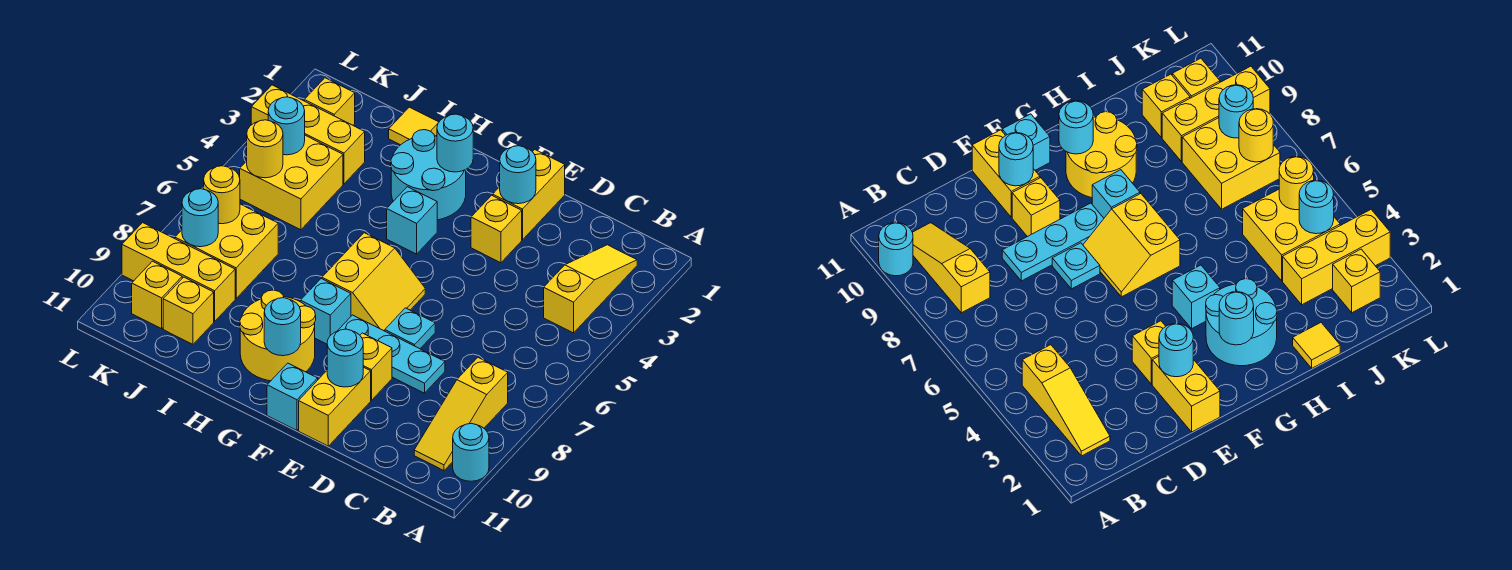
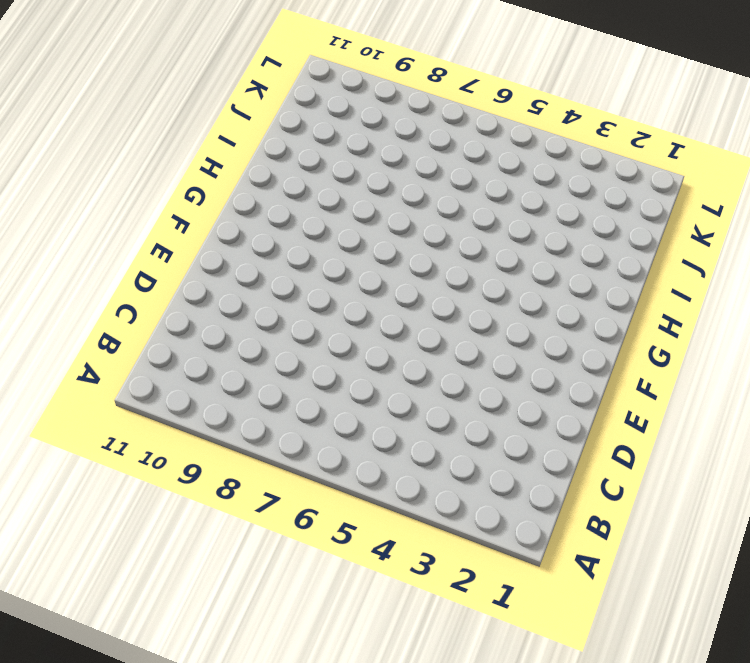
none -> cyan round brick A10 level 1
none -> yellow slope B2:B4 level 1 top 4
none -> yellow slope B8:B10 level 1 top 8
none -> cyan plate D8:F8 level 1

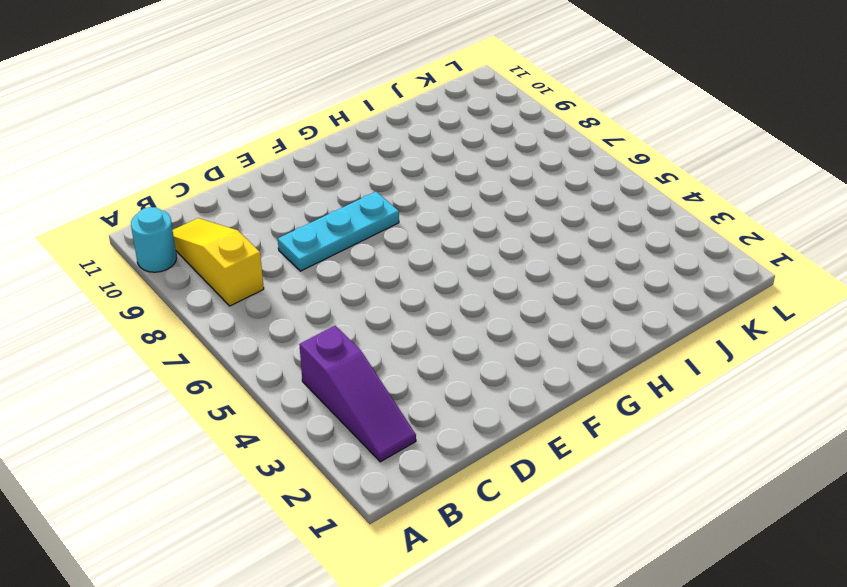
purple slope B2:B4 level 1 top 4 -> yellow slope B2:B4 level 1 top 4
none -> yellow brick E1:E2 level 1
none -> yellow brick E3 level 1
none -> cyan plate E7 level 1
none -> yellow brick E9 level 1

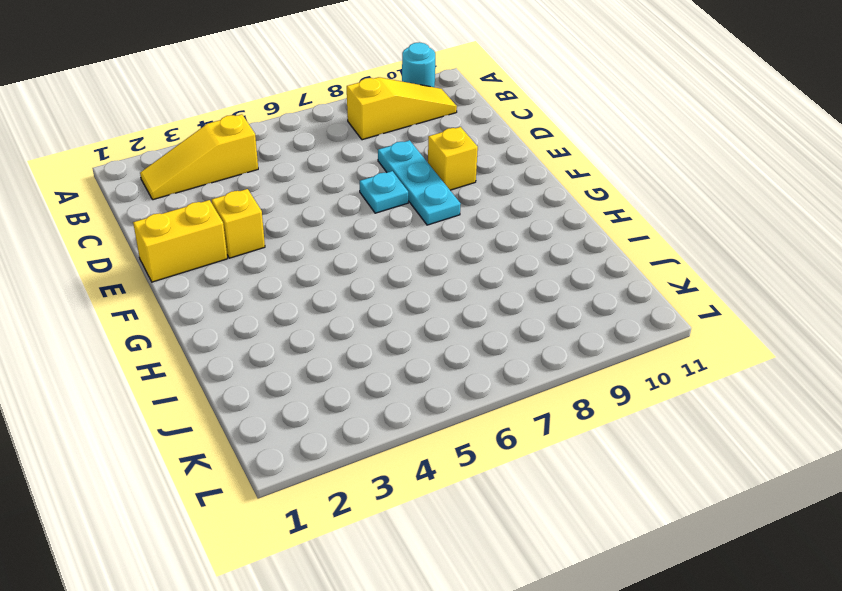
none -> yellow brick E10:E11 level 1
none -> yellow slope F6:G7 level 1 top G
none -> cyan brick F11 level 1
none -> cyan round brick G2:H3 level 1

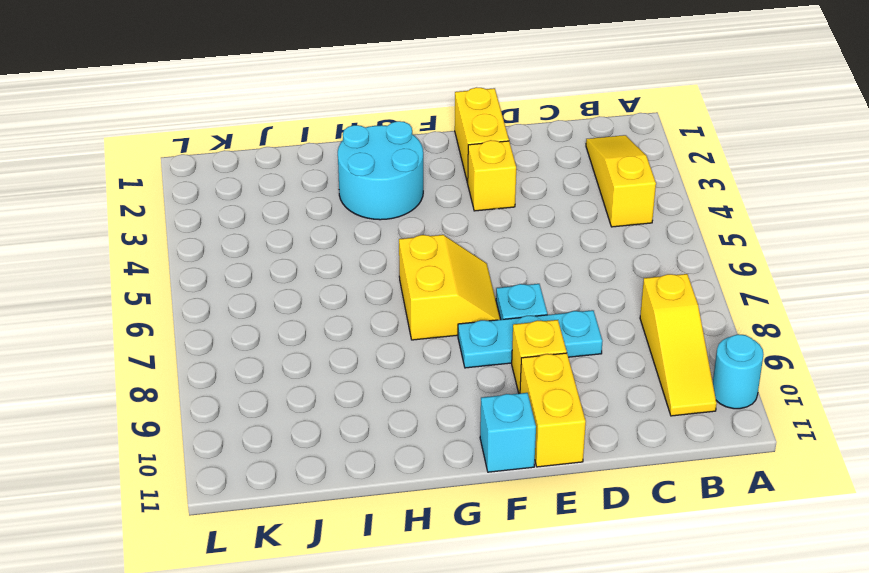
none -> cyan brick G4 level 1
none -> cyan brick G8 level 1
none -> yellow round brick G9:H10 level 1
none -> yellow tile I1 level 1

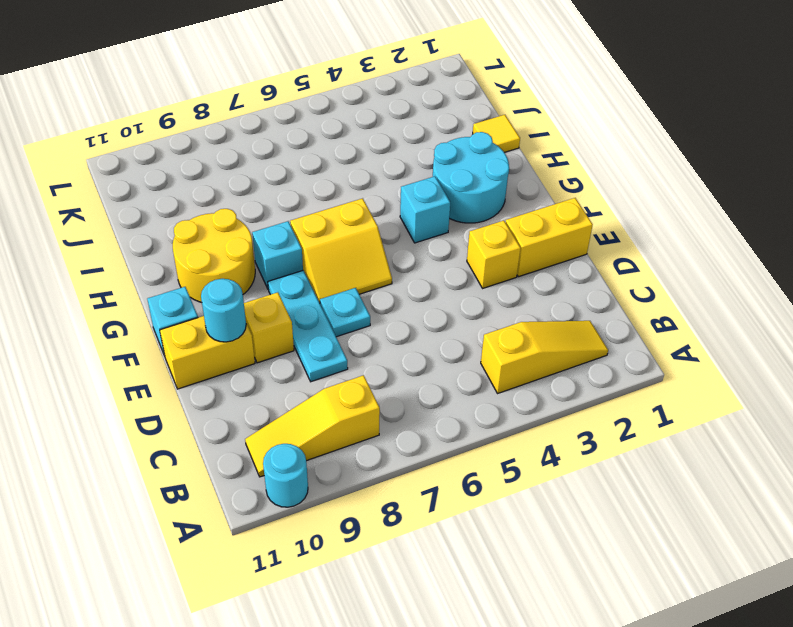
none -> yellow brick J3:L3 level 1
none -> yellow brick J4:K5 level 1
none -> yellow brick J7:K8 level 1
none -> yellow brick J9:L9 level 1

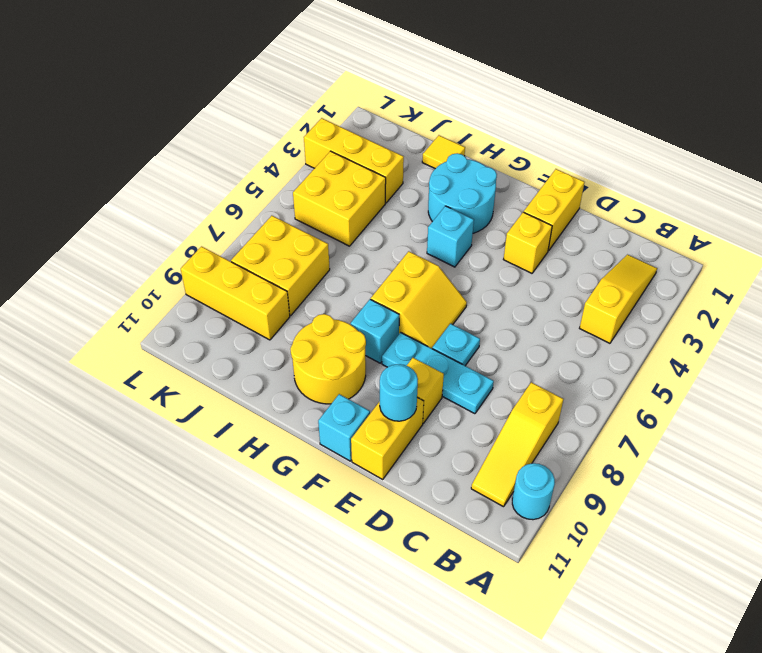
none -> yellow brick J10 level 1
none -> yellow brick K2 level 1
none -> yellow brick K10 level 1
none -> cyan round brick E2 level 2

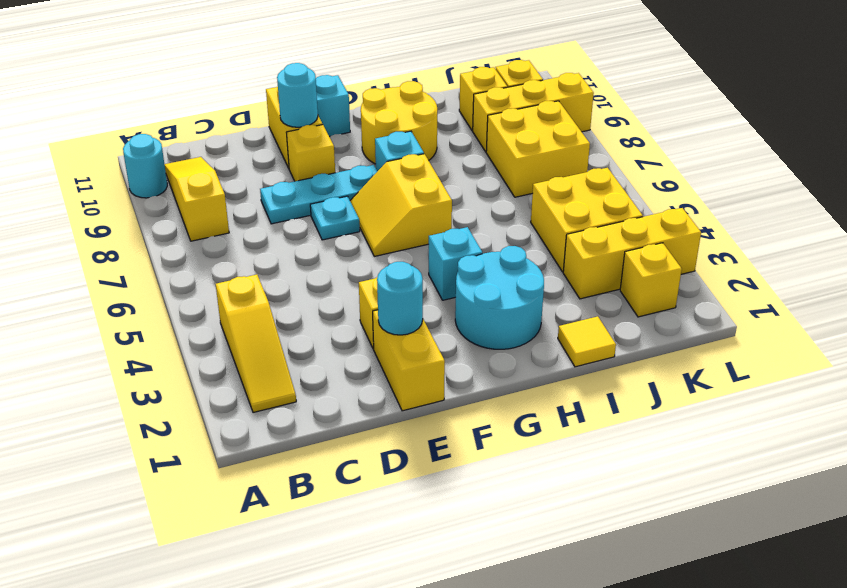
none -> cyan round brick G2 level 2
none -> cyan round brick G10 level 2
none -> cyan round brick K4 level 2
none -> yellow round brick K5 level 2

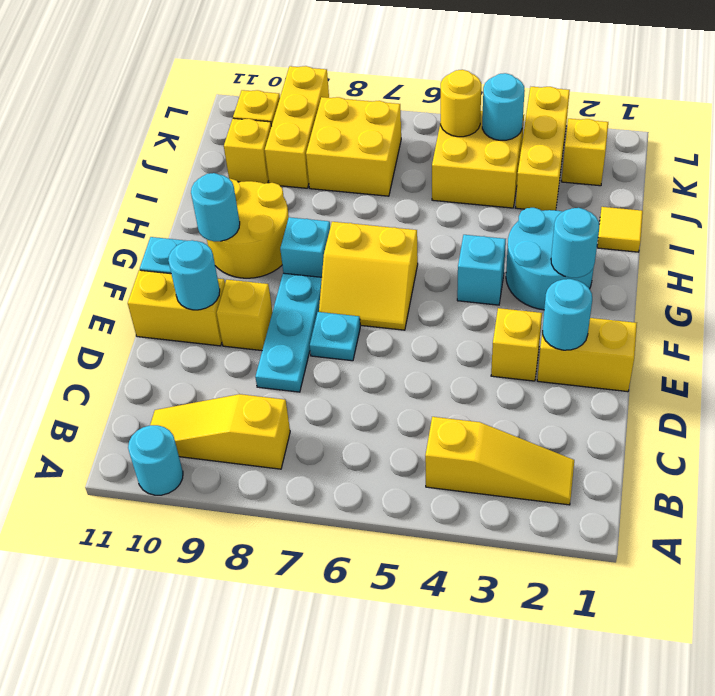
none -> yellow round brick K7 level 2
none -> cyan round brick K8 level 2

